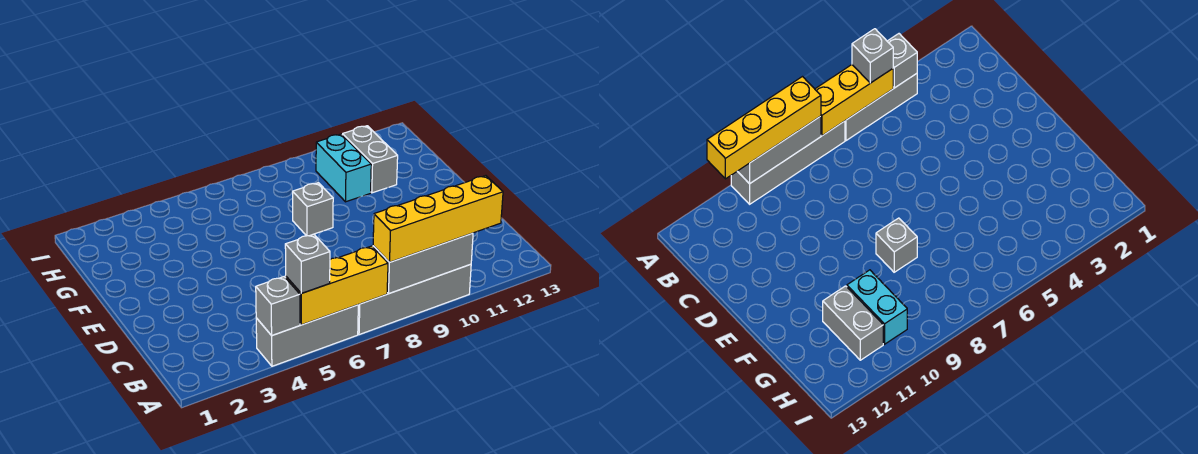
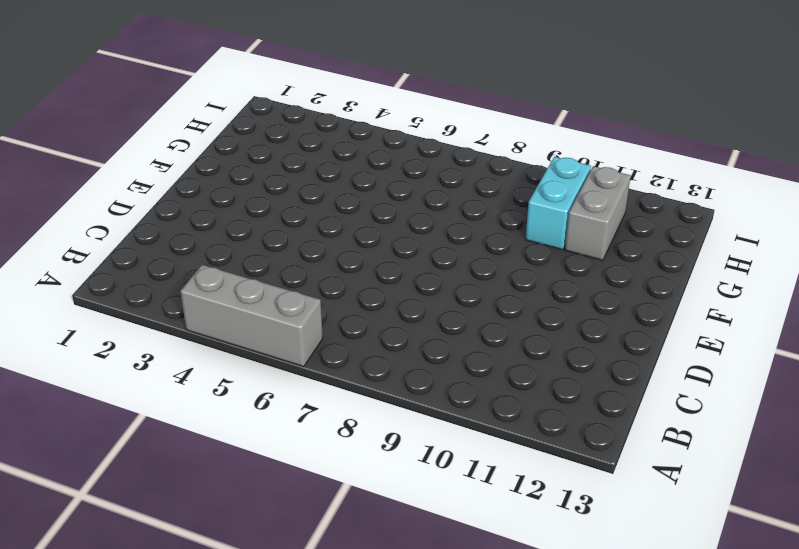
none -> grey brick A7:A10 level 1
none -> grey brick F8 level 1

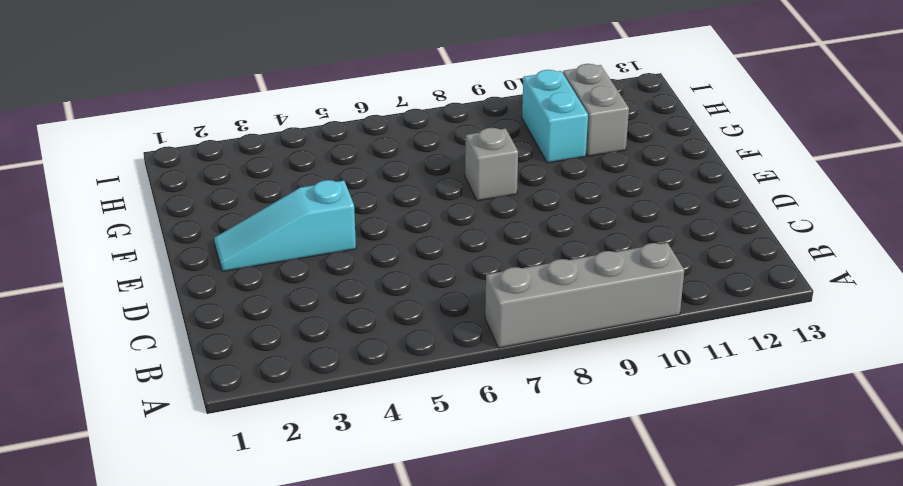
cyan slope E2:E4 level 1 top 4 -> none
none -> grey brick A4:A6 level 1
none -> grey brick A4 level 2

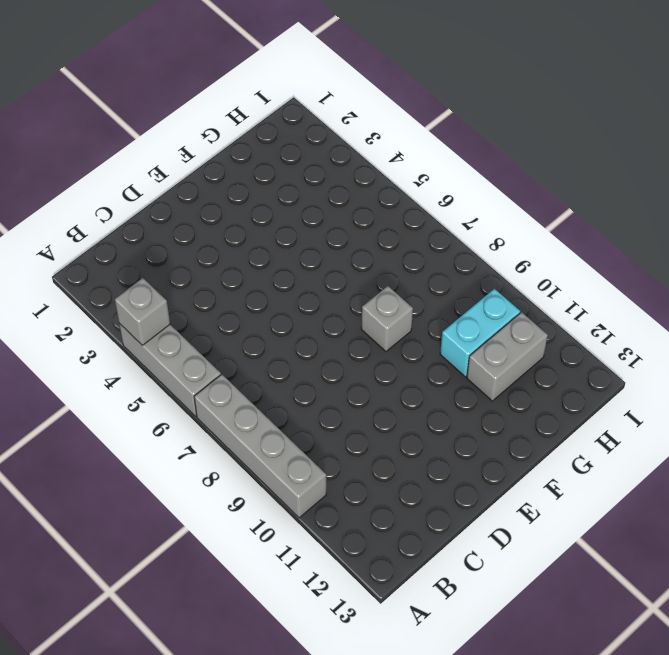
none -> yellow brick A5:A7 level 2
none -> grey brick A8:A10 level 2

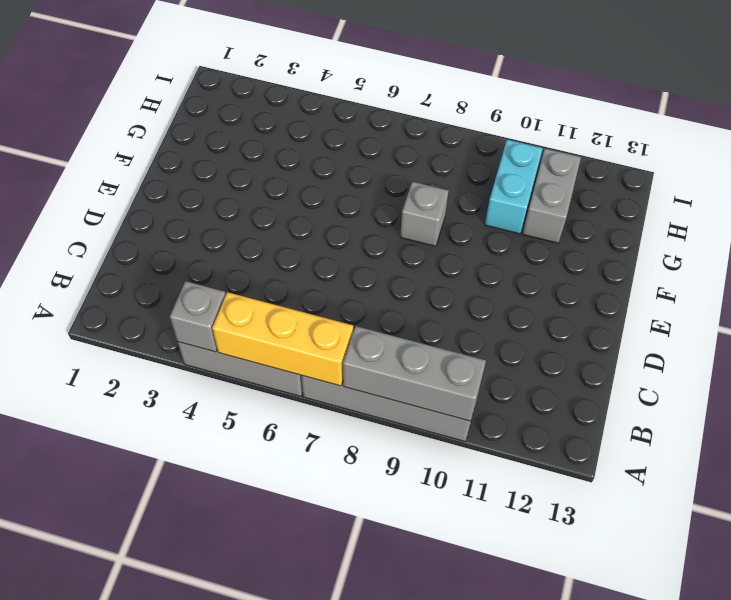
none -> grey brick A5 level 3
none -> yellow brick A8:A11 level 3

